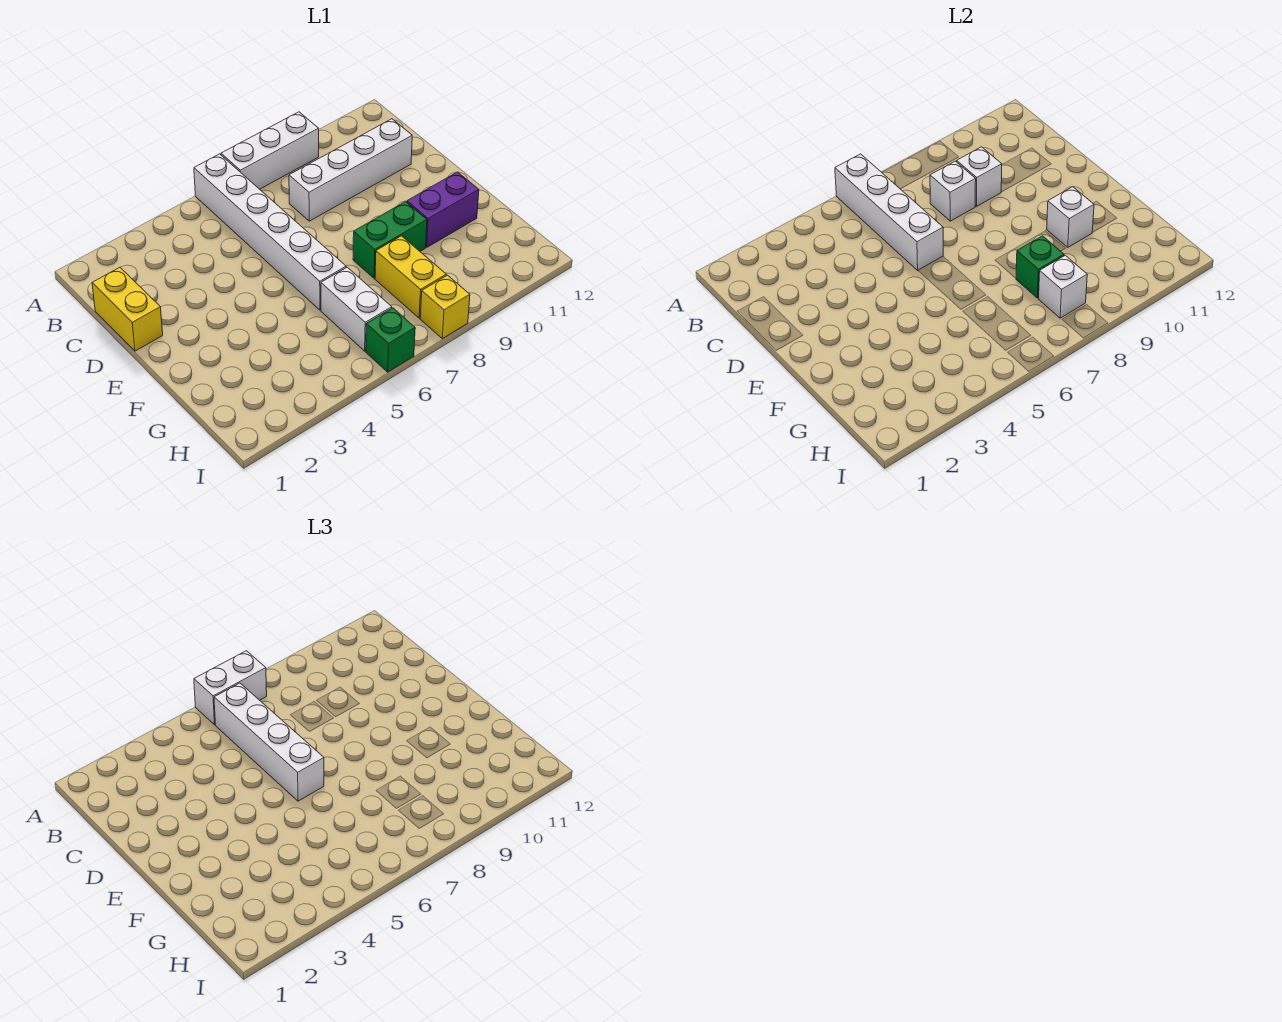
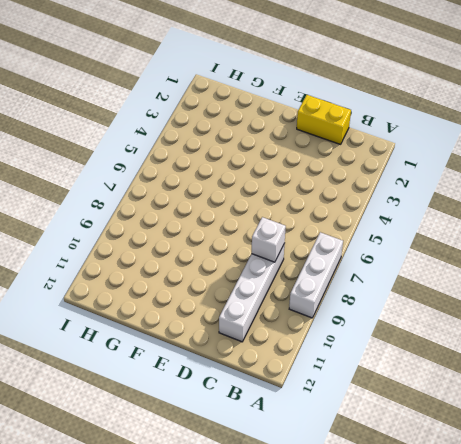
none -> white brick A6:F6 level 1
none -> green brick F8:F9 level 1
none -> purple brick F10:F11 level 1

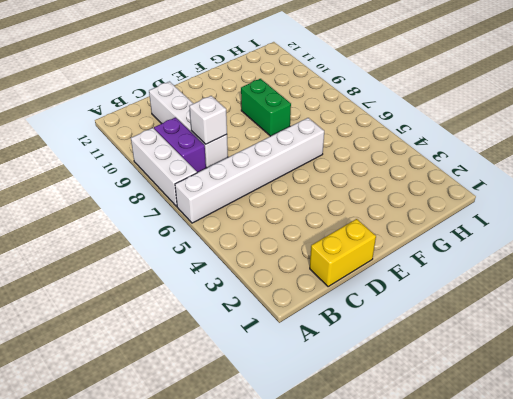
purple brick B8:B9 level 1 -> purple brick F10:F11 level 1
none -> white brick G6:H6 level 1
none -> yellow brick G8:H8 level 1
none -> green brick I6 level 1

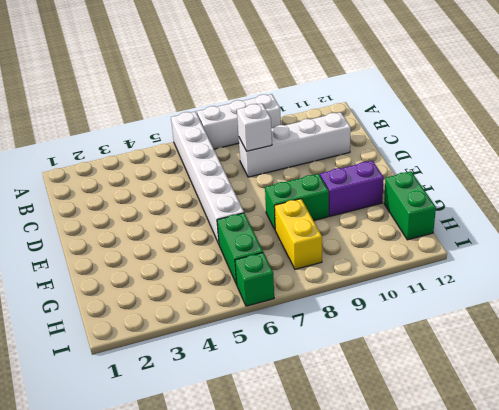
green brick G6:H6 level 1 -> white brick G6:H6 level 1
green brick G12:H12 level 1 -> none
none -> yellow brick C1:D1 level 1
none -> yellow brick I8 level 1
none -> white brick A6:D6 level 2

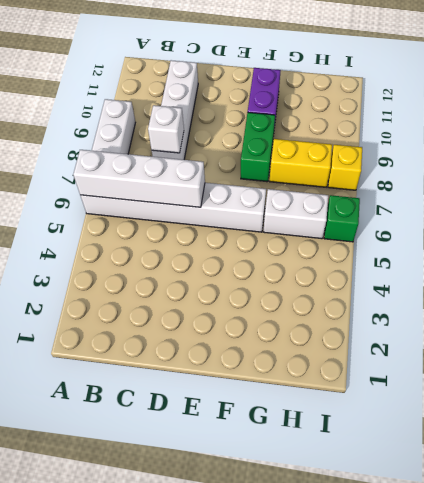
none -> yellow brick C1:D1 level 1
none -> white brick C9 level 2
none -> white brick F10 level 2

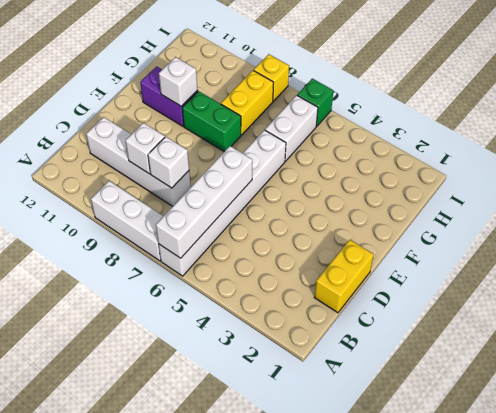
none -> green brick G8 level 2
none -> white brick H8 level 2
none -> white brick A6:A7 level 3

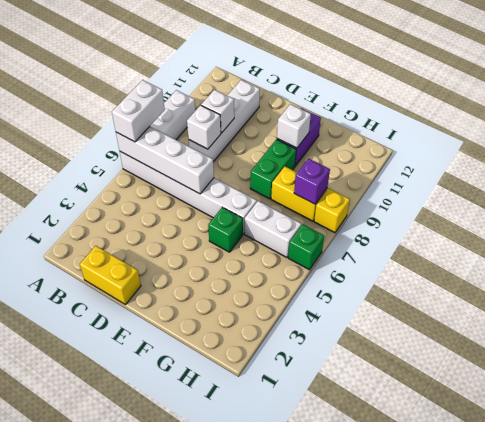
green brick F5 level 1 -> green brick G8 level 2
purple brick H8 level 2 -> white brick H8 level 2
none -> white brick B6:E6 level 3

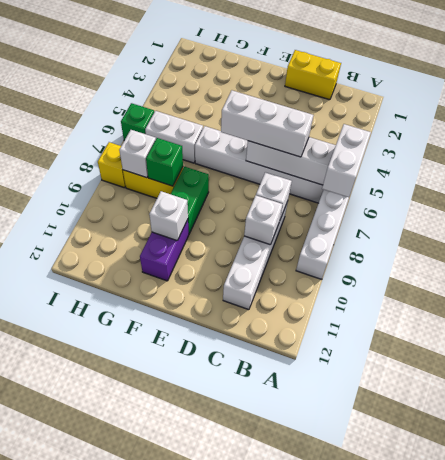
white brick C6:E6 level 3 -> white brick B6:E6 level 3

